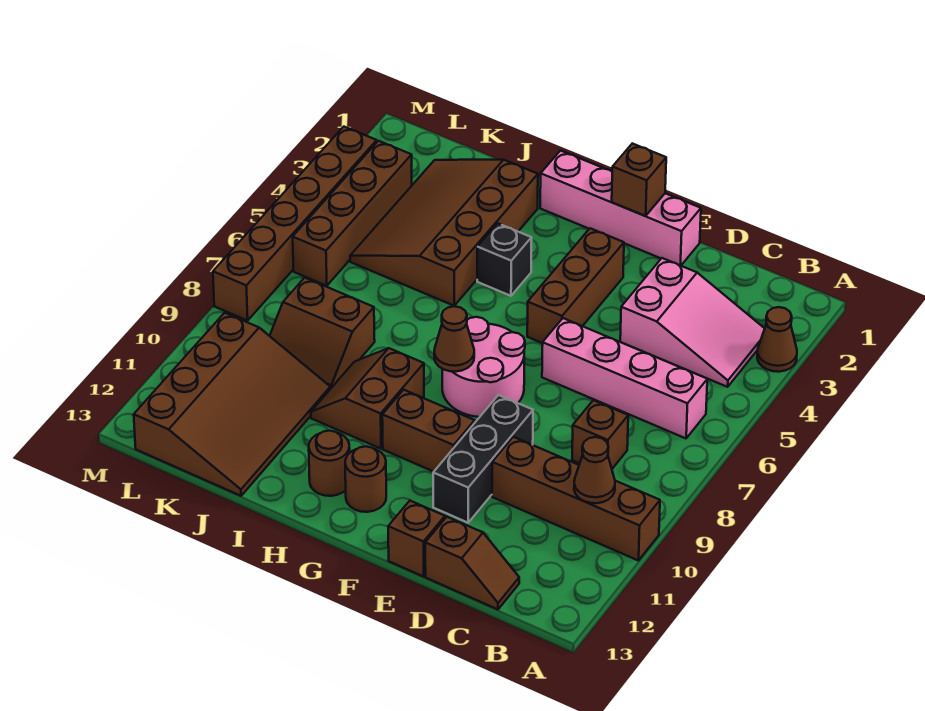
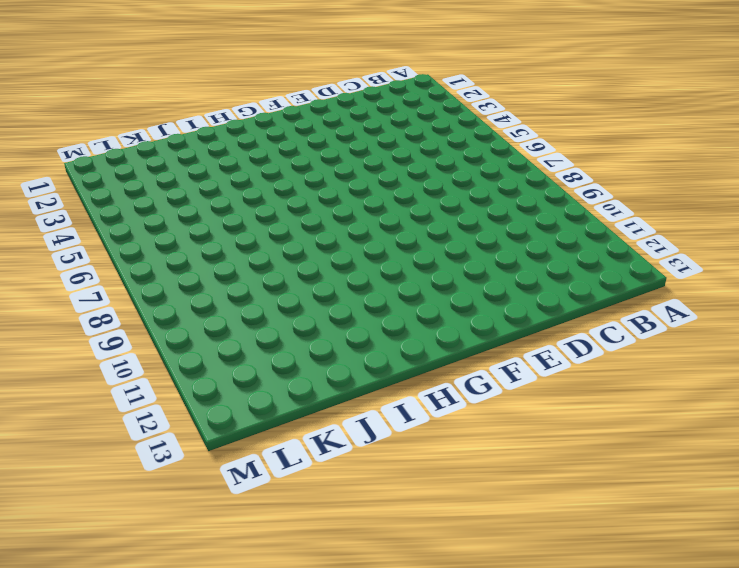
none -> brown cone A3 level 1
none -> brown brick A10:D10 level 1
none -> pink slope B3:D4 level 1 top D

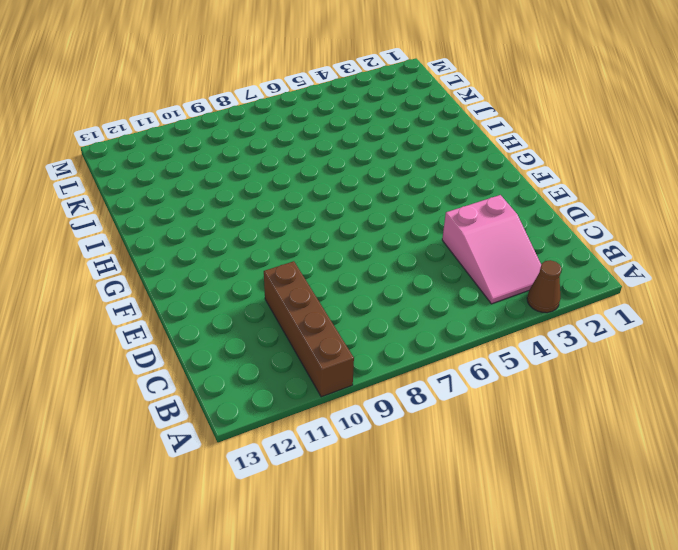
none -> pink brick B6:E6 level 1
none -> brown brick C8 level 1
none -> brown slope C13:D13 level 1 top D

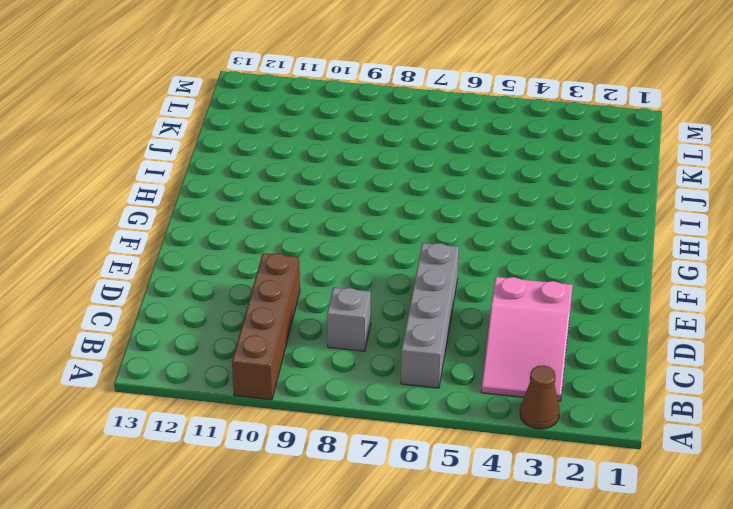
grey brick B6:E6 level 1 -> pink brick B6:E6 level 1
grey brick C8 level 1 -> brown brick C8 level 1
none -> brown slope C13:D13 level 1 top D
none -> pink brick E1:H1 level 1
none -> black brick E9:E11 level 1

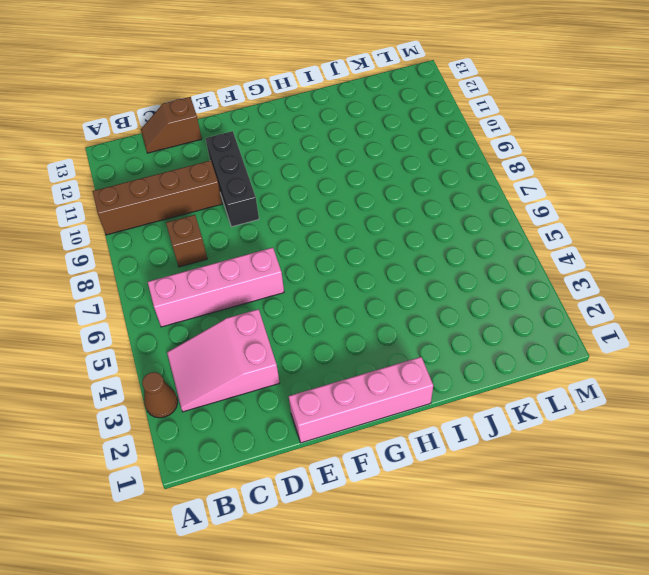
none -> brown brick E13 level 1
none -> brown brick F3:F5 level 1
none -> pink round brick F7:G8 level 1

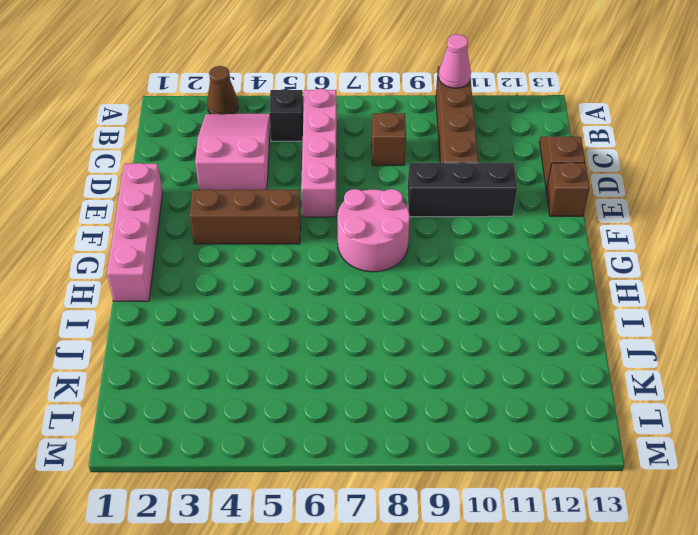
pink cone A10 level 2 -> none
black brick B5 level 1 -> black brick H4 level 1
none -> brown brick F10:G10 level 1
none -> brown round brick G12 level 1
none -> brown slope H9:I10 level 1 top H

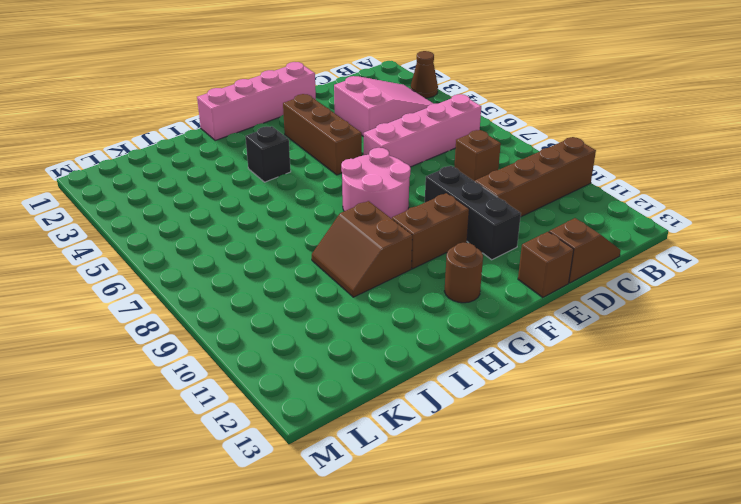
none -> brown round brick H12 level 1
none -> brown slope I2:K5 level 1 top I
none -> brown slope J8:K9 level 1 top 8

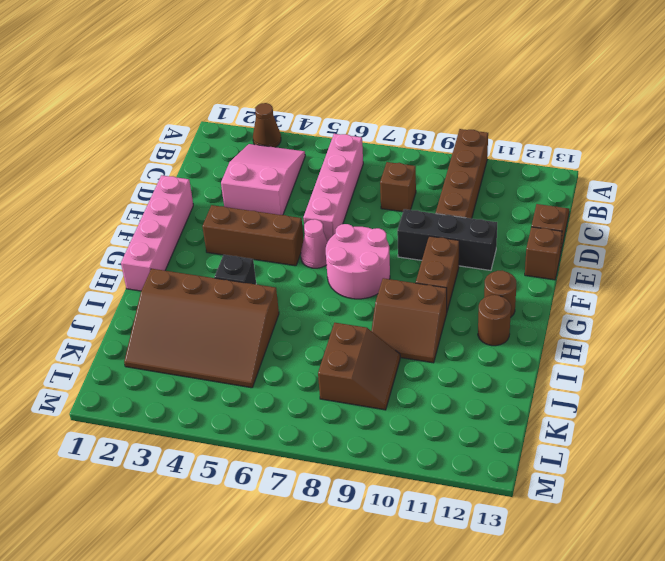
pink cone F6 level 1 -> none
none -> brown slope J10:L13 level 1 top L
none -> brown brick L3:L6 level 1
none -> brown brick M3:M8 level 1

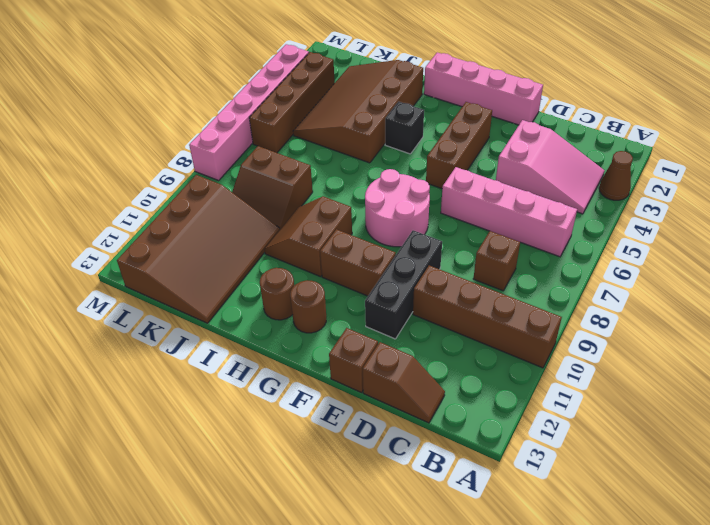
pink brick M3:M8 level 1 -> brown brick M3:M8 level 1
none -> brown cone B10 level 2
none -> brown brick F1 level 2
none -> brown cone G8 level 2

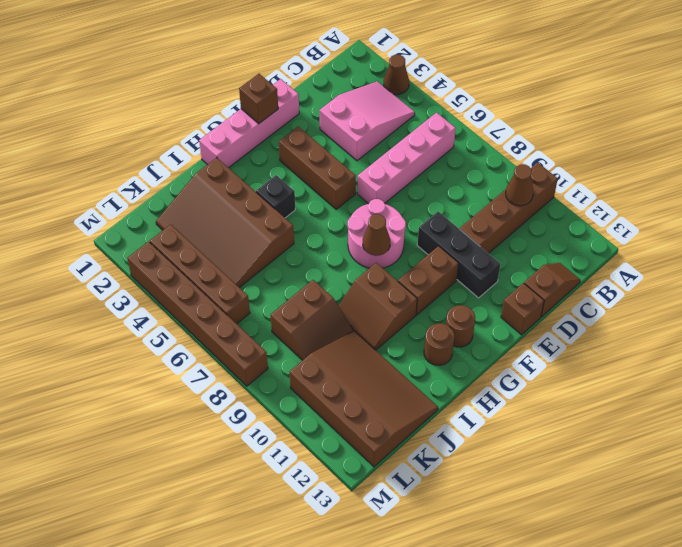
none -> brown brick C8 level 1

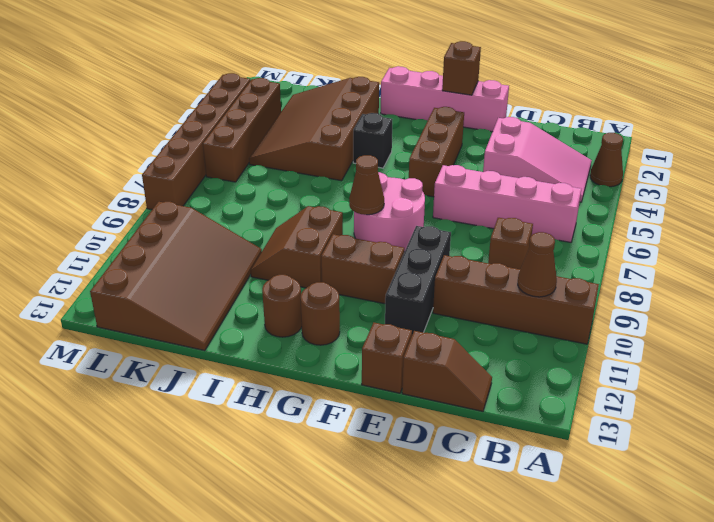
none -> brown slope J8:K9 level 1 top 8

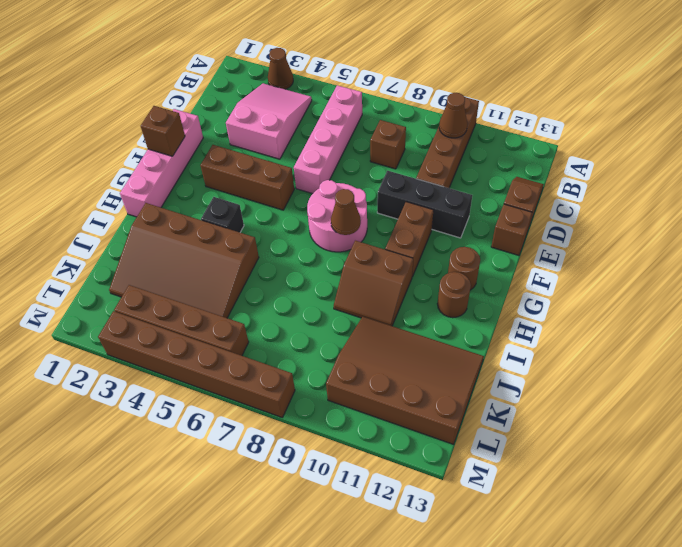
none -> brown slope J8:K9 level 1 top 8

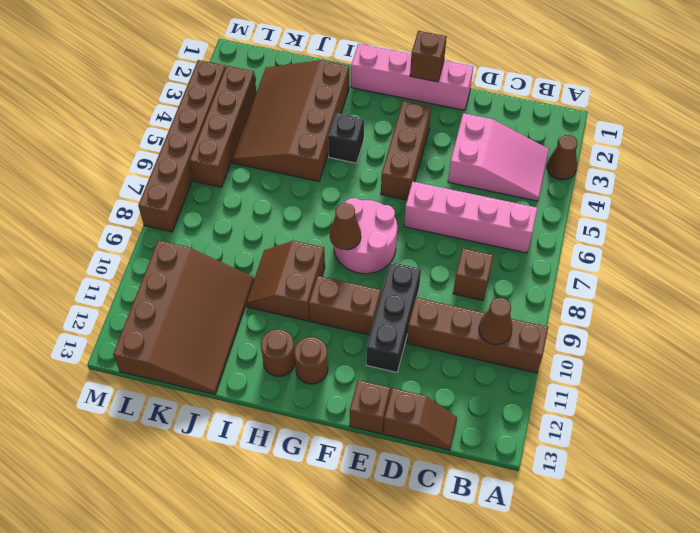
none -> brown slope J8:K9 level 1 top 8

